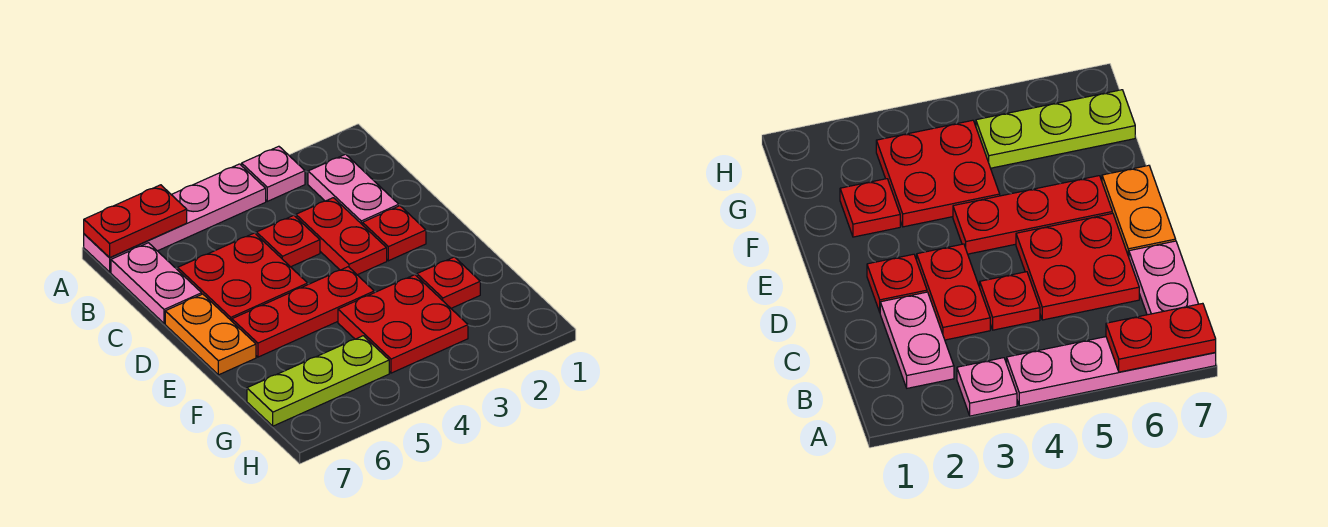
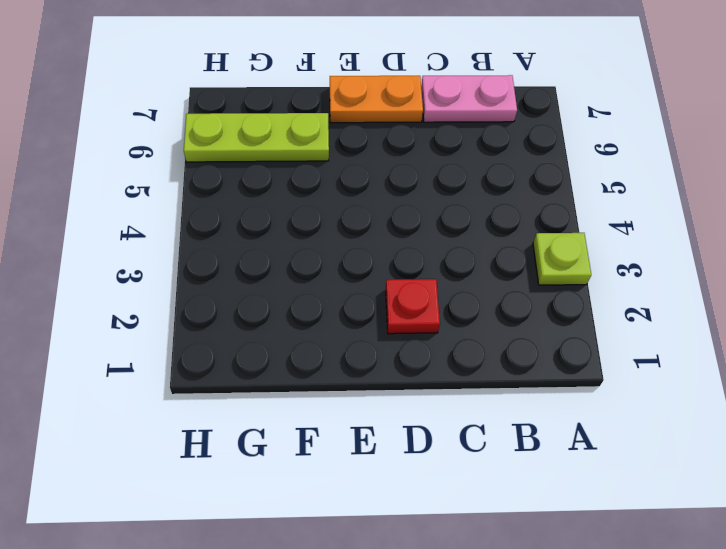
lime plate A3 level 1 -> pink plate A3 level 1
lime plate F6:H6 level 1 -> lime plate G5:G7 level 1
none -> pink plate A4:A7 level 1
none -> pink plate B2:C2 level 1
none -> red plate C3:D3 level 1

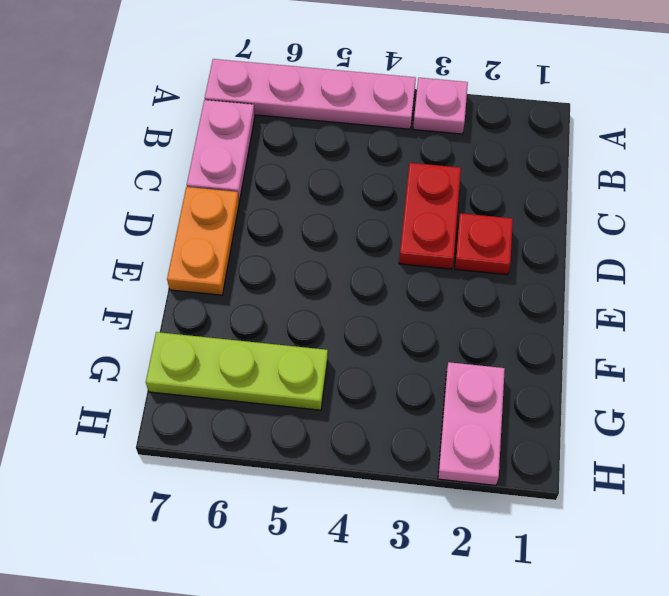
pink plate G2:H2 level 1 -> pink plate B2:C2 level 1
none -> red plate C4 level 1
none -> red plate C5:D6 level 1
none -> red plate E4:E6 level 1

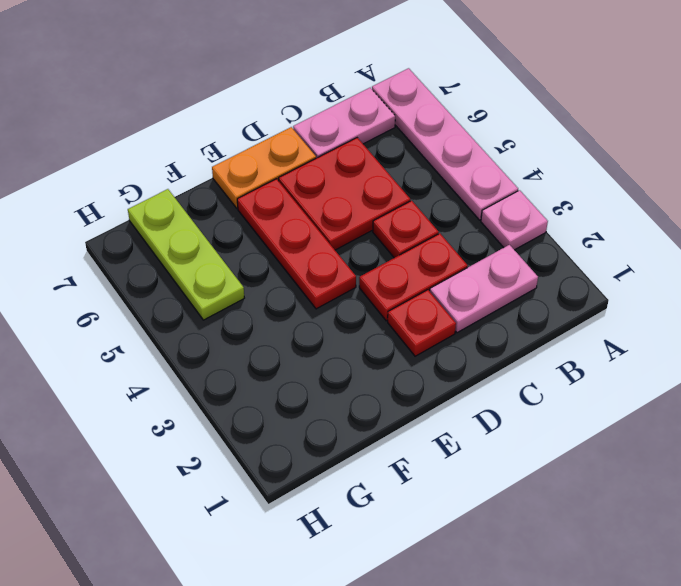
none -> red plate F2 level 1
none -> red plate F3:G4 level 1
none -> red plate A6:A7 level 2

